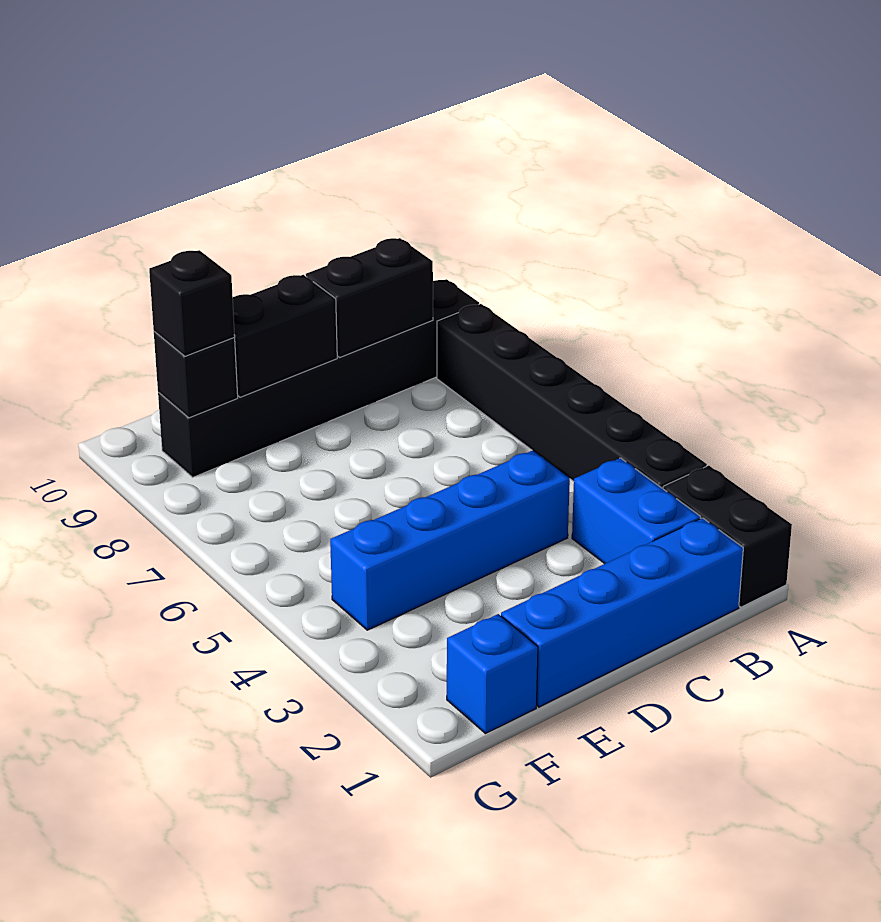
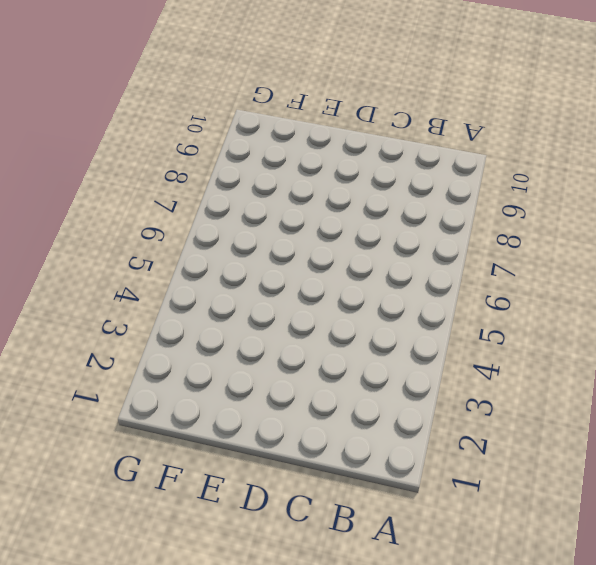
none -> black brick A1:A2 level 1
none -> black brick A3:A8 level 1

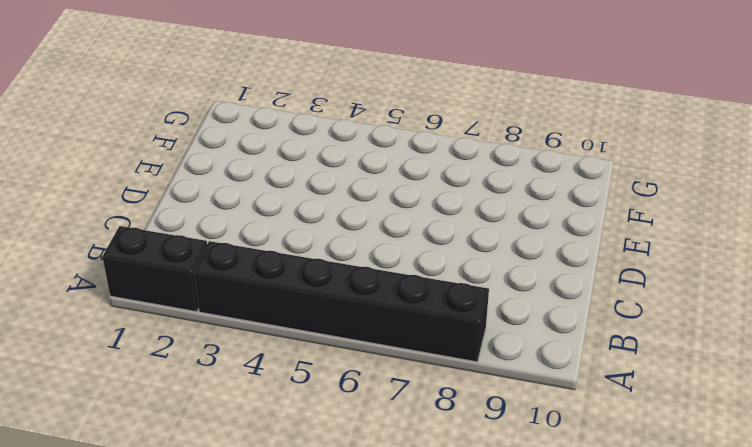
none -> black brick A9:F9 level 1
none -> blue brick B1:E1 level 1

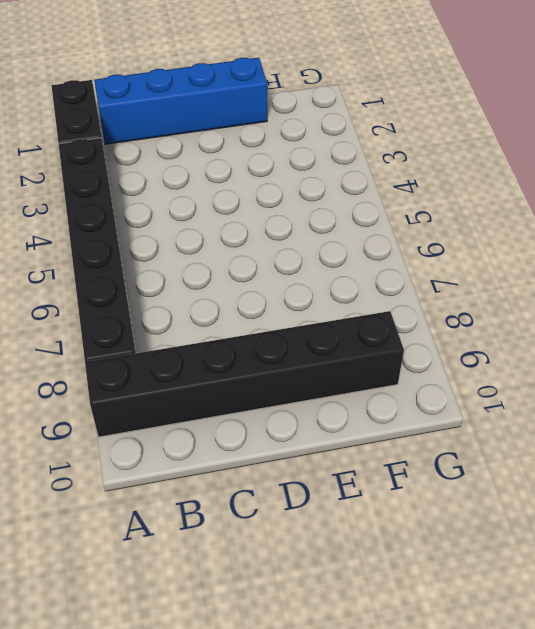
none -> blue brick B2:B3 level 1
none -> blue brick C4:F4 level 1

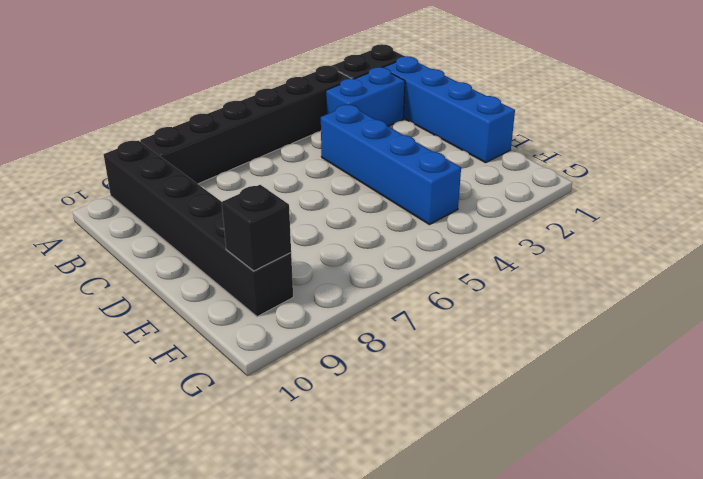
none -> blue brick F1 level 1
none -> black brick B9:C9 level 2

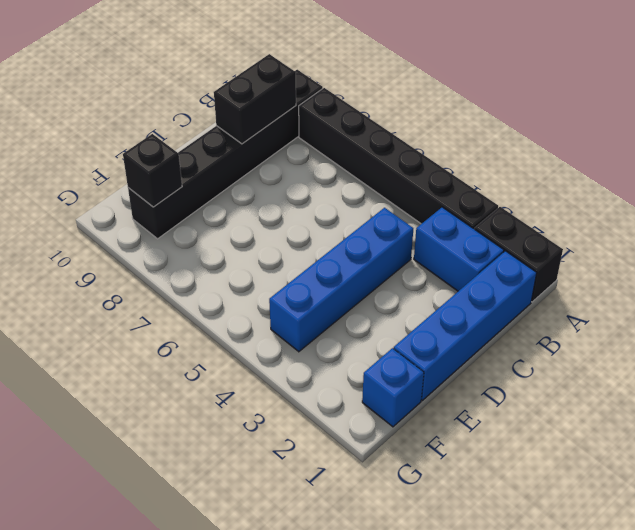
none -> black brick D9:E9 level 2
none -> black brick F9 level 3

